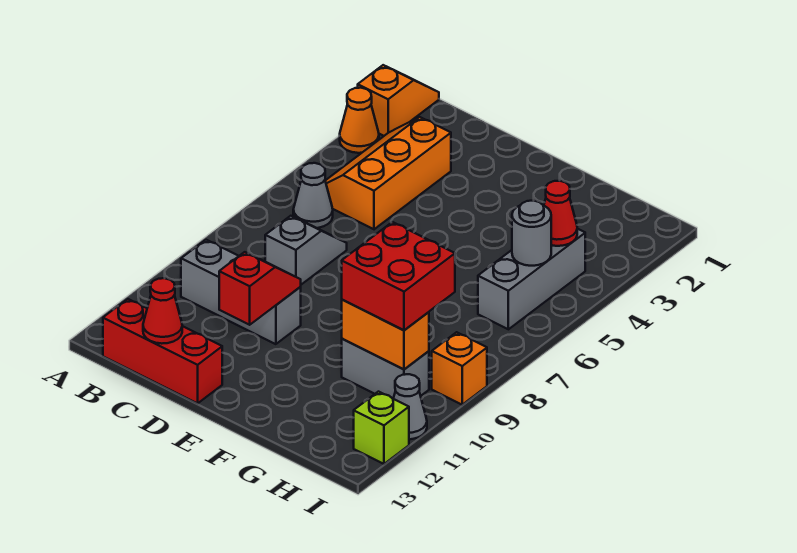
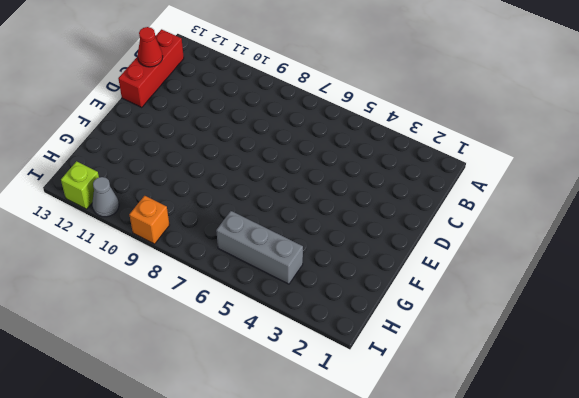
none -> orange slope A1:A2 level 1 top 2
none -> orange cone A3 level 1
none -> orange slope B3:C5 level 1 top C

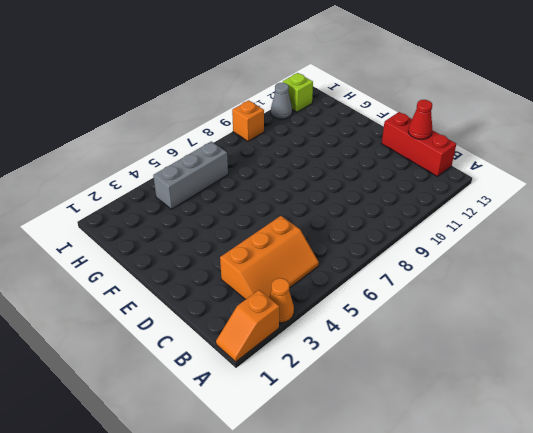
none -> grey cone B6 level 1
none -> grey brick B10:D10 level 1
none -> grey slope C7:C8 level 1 top 8

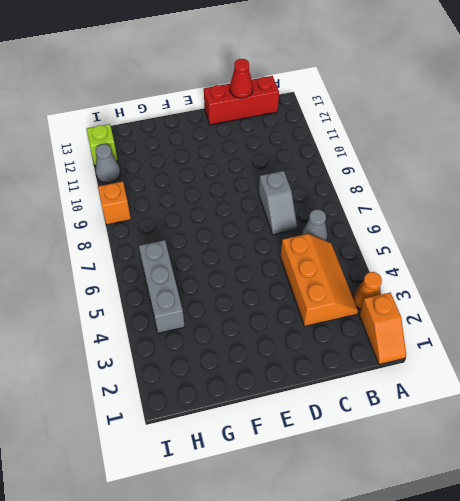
none -> grey brick B10:D10 level 1
none -> grey brick G10:H10 level 1
none -> red slope D10:D11 level 2 top 11

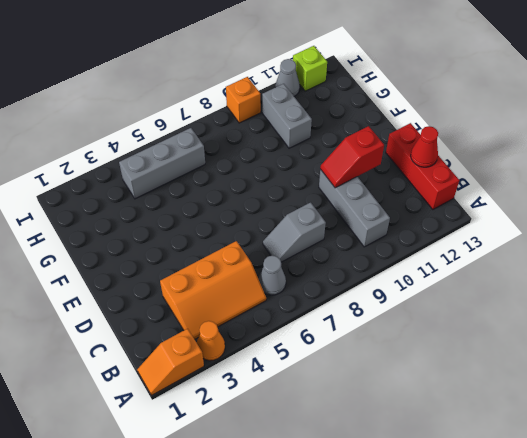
none -> orange brick G10:H10 level 2
none -> red cone H4 level 2
none -> grey round brick H5 level 2

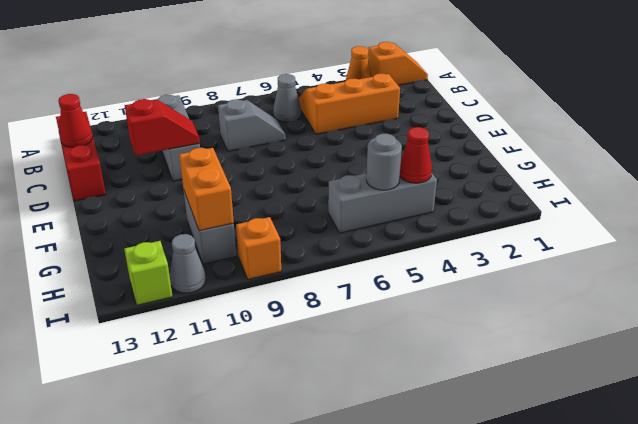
none -> red brick G9:H10 level 3

